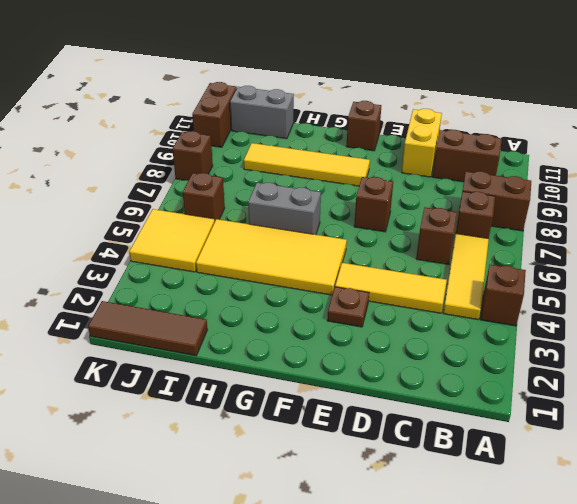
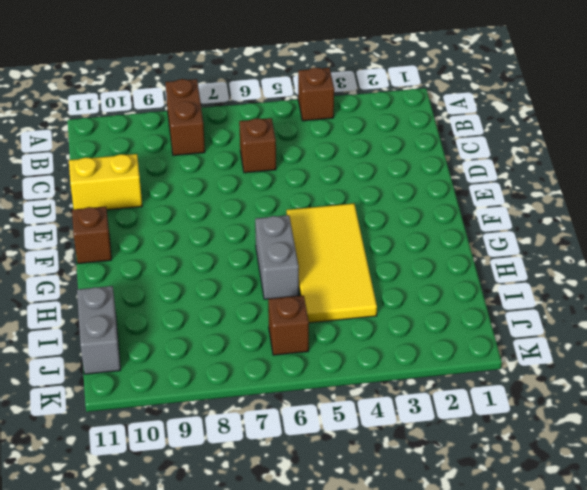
none -> yellow tile B4:B6 level 1
none -> brown brick B7 level 1
none -> brown brick B10:C10 level 1

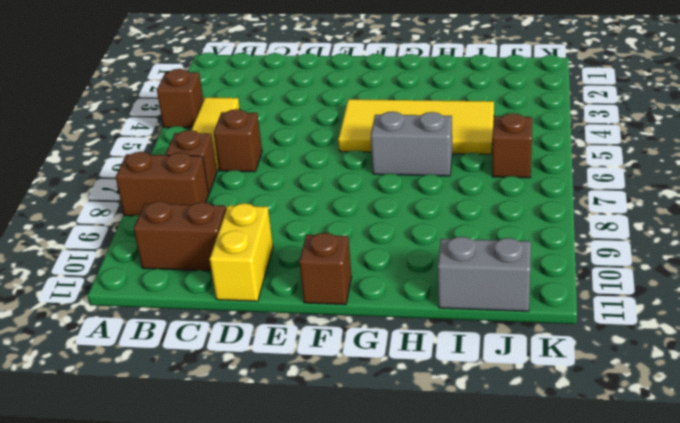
none -> yellow tile C4:E4 level 1
none -> brown plate E3 level 1
none -> brown brick E7 level 1

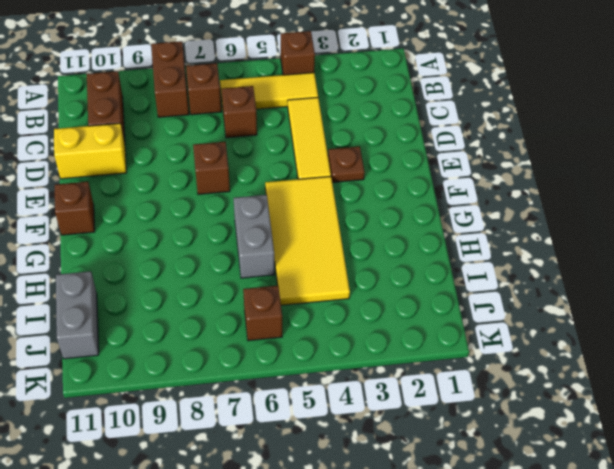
none -> yellow tile F9:I9 level 1
none -> brown tile I1:K1 level 1
none -> yellow tile J4:K5 level 1

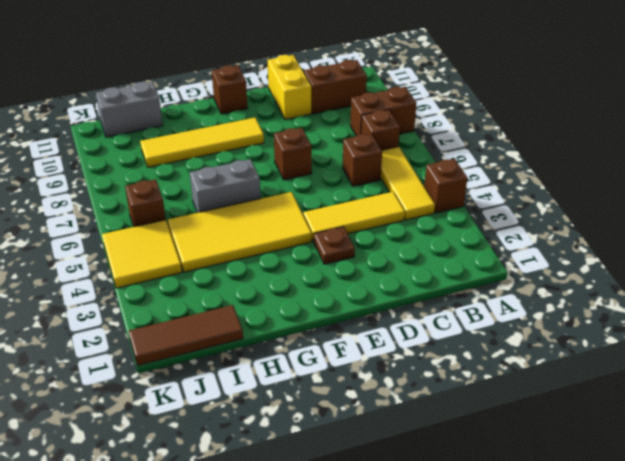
none -> brown brick K8 level 1
none -> brown brick K10:K11 level 1

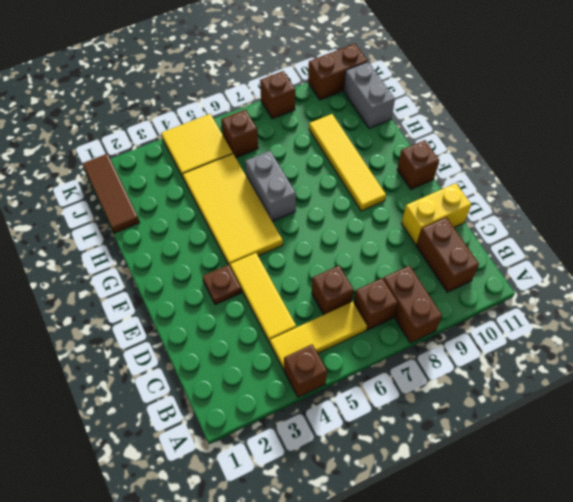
none -> brown brick E7 level 1

